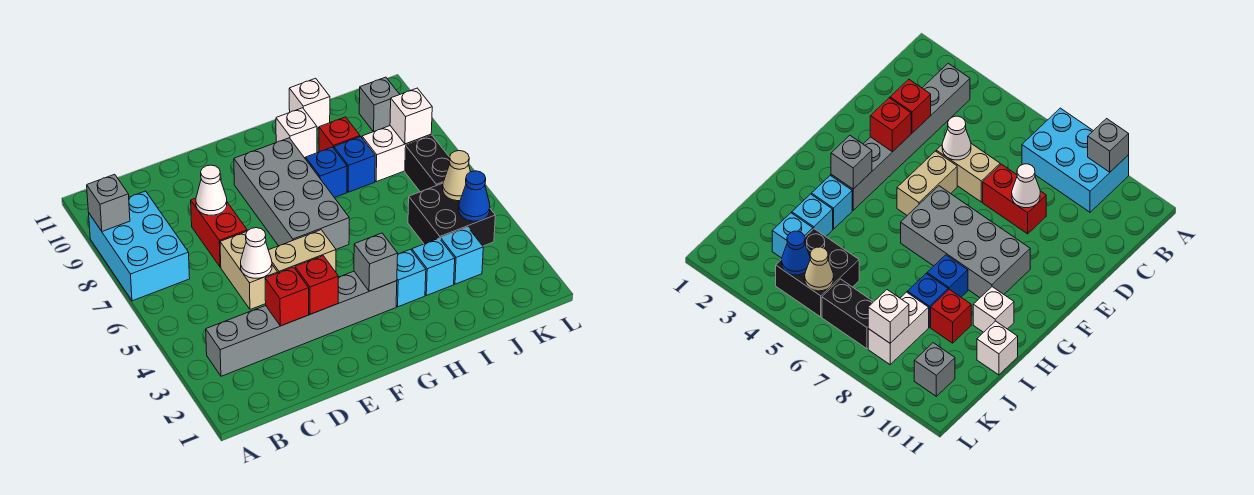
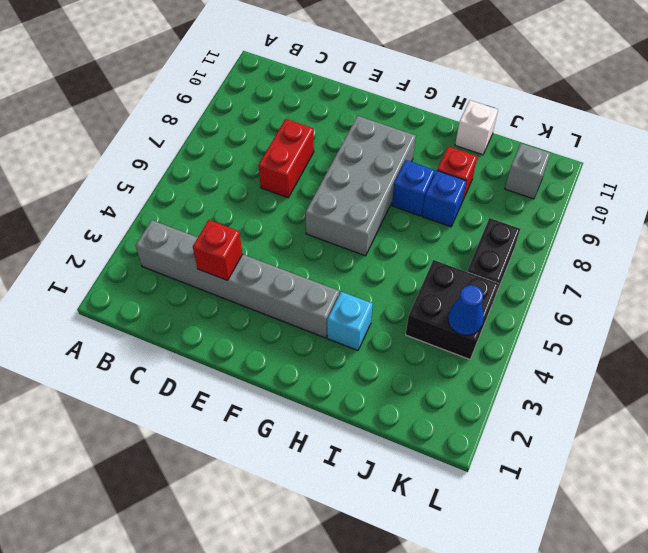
none -> cyan brick A7:B9 level 1
none -> tan brick D5:D6 level 1
none -> tan brick E5:F5 level 1

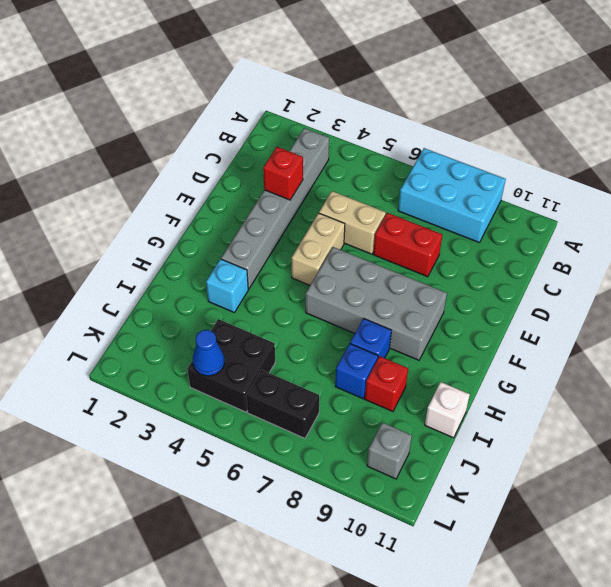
none -> white brick H10 level 1
none -> cyan brick I3 level 1
none -> cyan brick J3 level 1

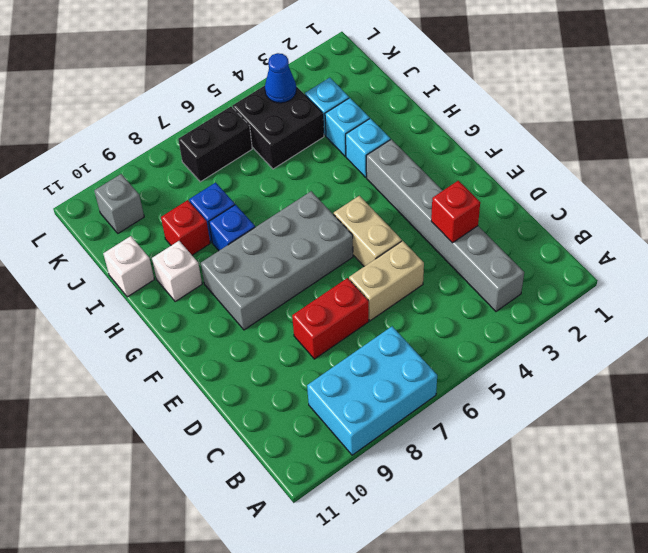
none -> white brick J8:K8 level 1
none -> grey brick A9 level 2
none -> white cone D5 level 2

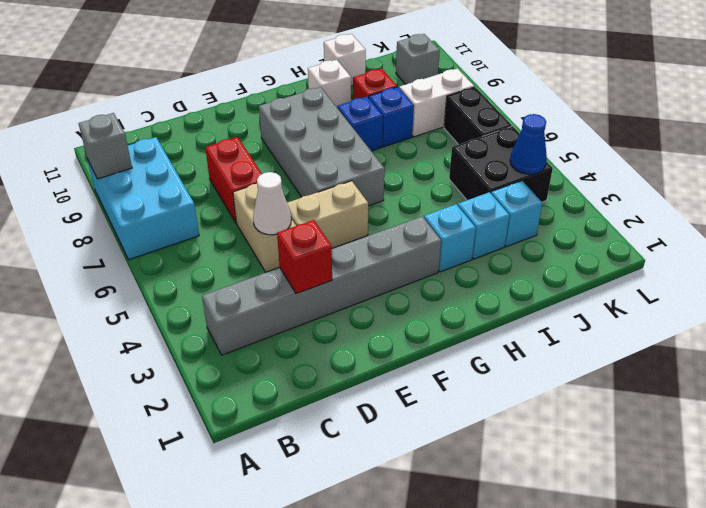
none -> white cone D8 level 2
none -> red brick E3 level 2
none -> grey brick G3 level 2

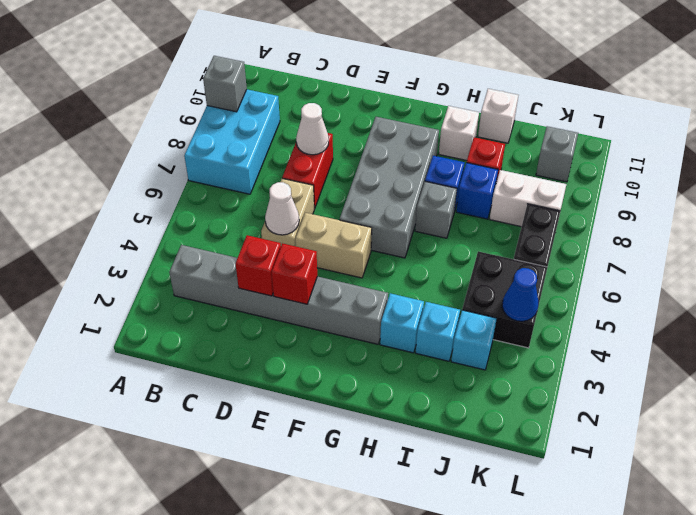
grey brick H7 level 1 -> grey brick G3 level 2
none -> tan cone K5 level 2
none -> white brick K8 level 2

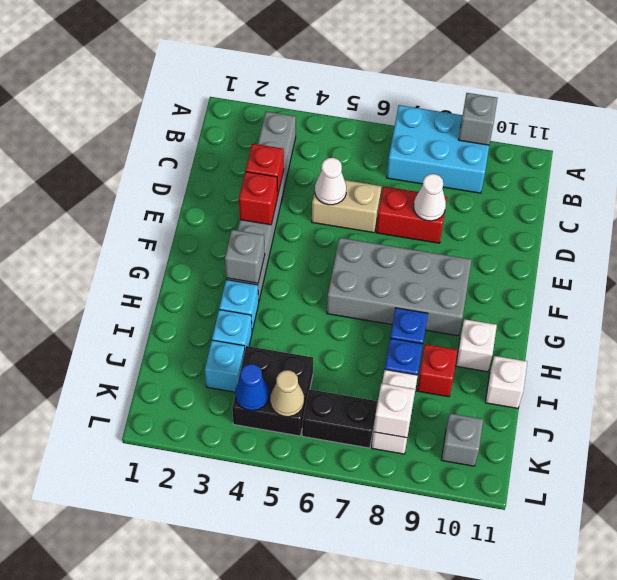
none -> tan brick E5:F5 level 1

